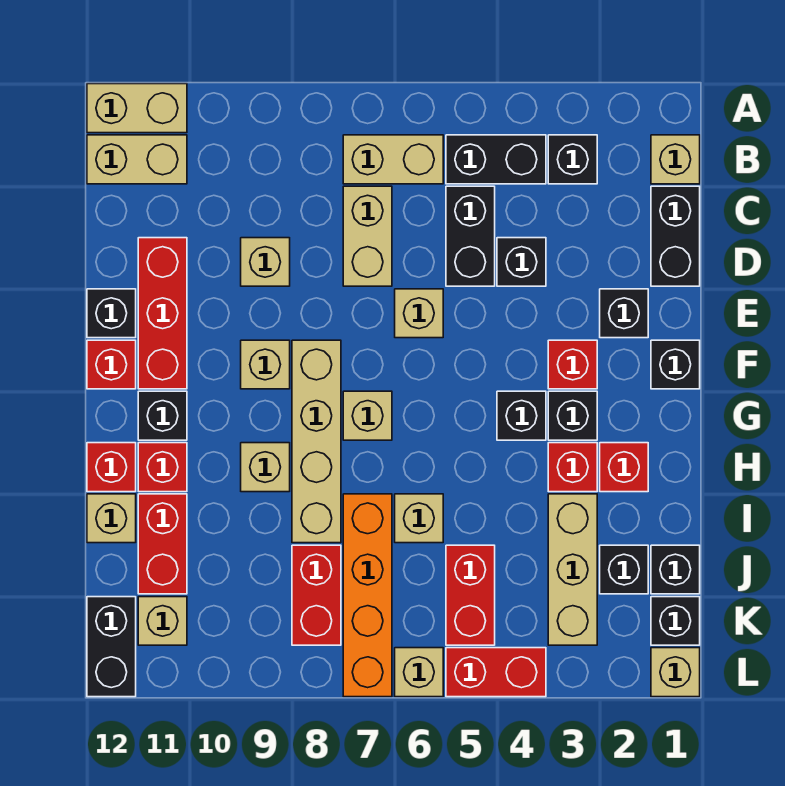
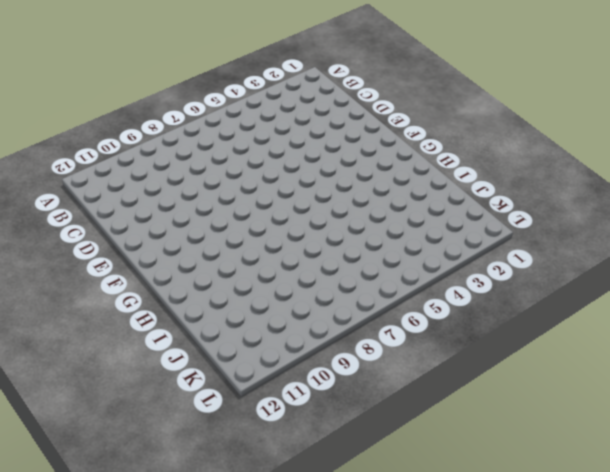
none -> tan brick A11:A12 level 1
none -> tan brick B1 level 1
none -> black brick B3 level 1
none -> black brick B4:B5 level 1

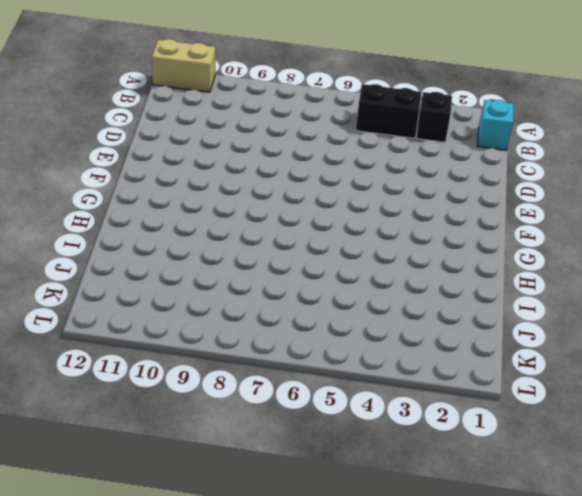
cyan brick B1 level 1 -> tan brick B1 level 1
none -> tan brick B6:B7 level 1
none -> tan brick B11:B12 level 1
none -> black brick C1:D1 level 1
none -> black brick C5:D5 level 1

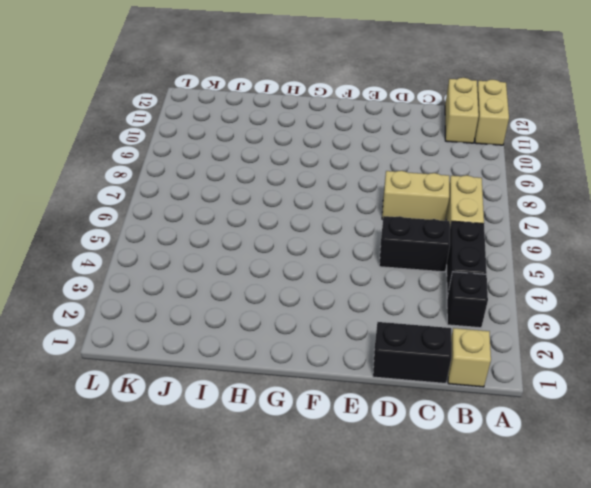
none -> black brick D4 level 1
none -> tan brick D9 level 1
none -> red brick D11:F11 level 1
none -> black brick E2 level 1

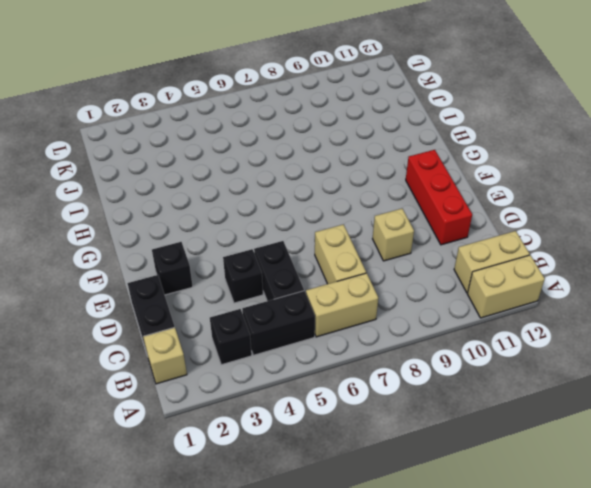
none -> tan brick E6 level 1
none -> black brick E12 level 1
none -> black brick F1 level 1
none -> red brick F3 level 1

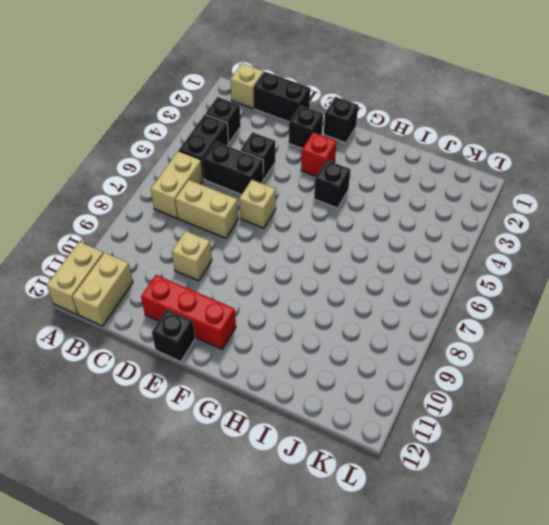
none -> tan brick F8:I8 level 1
none -> tan brick F9 level 1
none -> red brick F12 level 1
none -> black brick G3 level 1

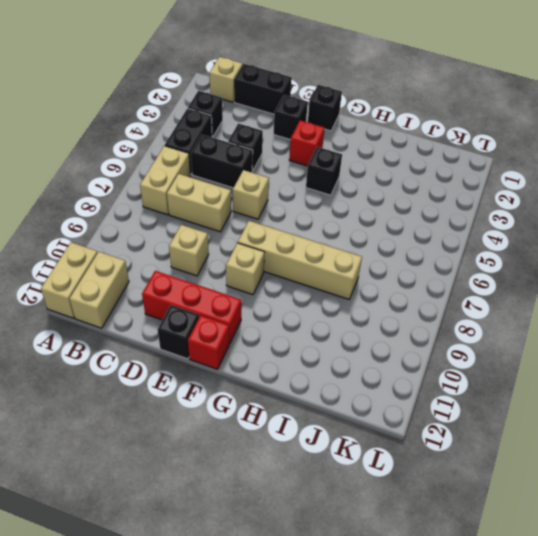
none -> black brick G3 level 1
none -> tan brick G7 level 1
none -> black brick G11 level 1
none -> red brick H2 level 1

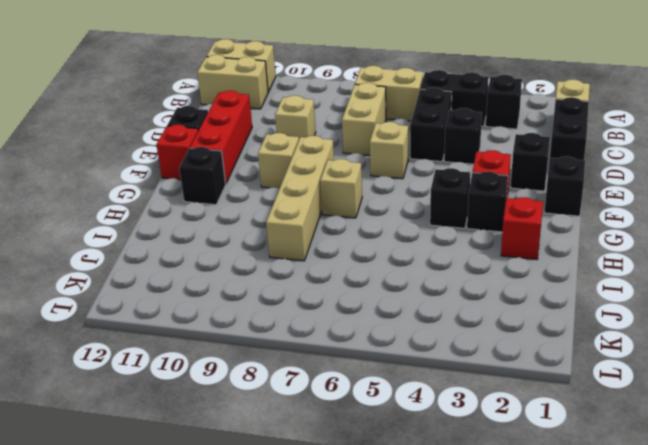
none -> red brick H3 level 1
none -> tan brick H9 level 1
none -> red brick H11 level 1
none -> red brick H12 level 1

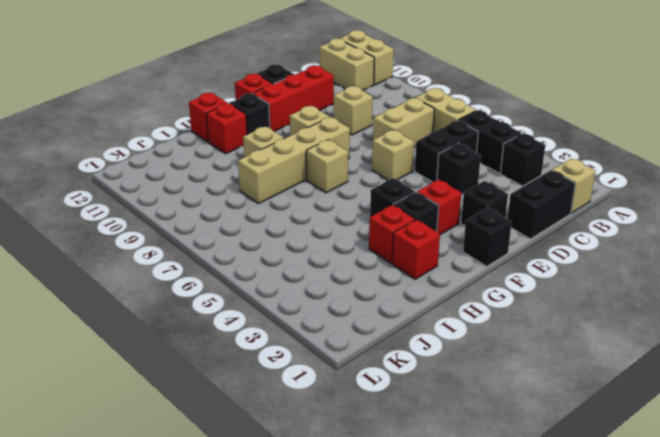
none -> tan brick I3:K3 level 1
none -> tan brick I6 level 1
none -> orange brick I7:L7 level 1
none -> red brick I11:J11 level 1

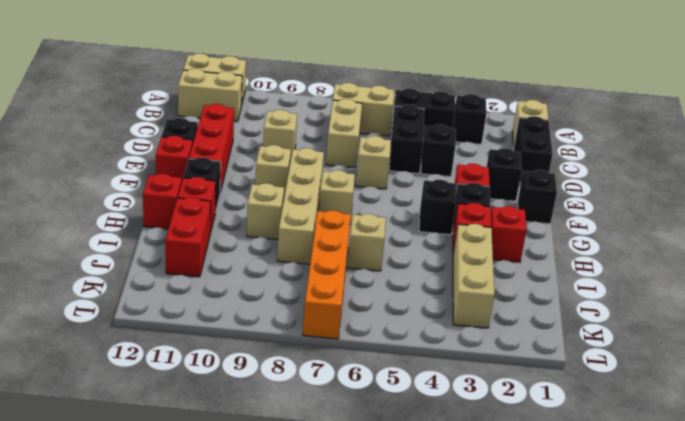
none -> tan brick I12 level 1
none -> black brick J1 level 1
none -> black brick J2 level 1
none -> red brick J5:K5 level 1

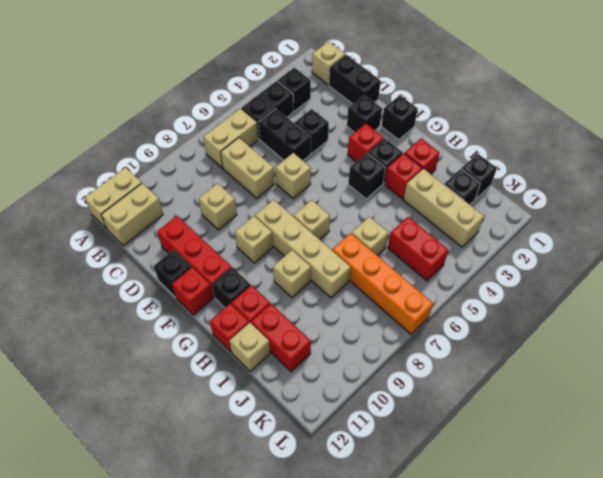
none -> red brick J8:K8 level 1
none -> black brick K1 level 1
none -> tan brick K11 level 1
none -> black brick K12:L12 level 1

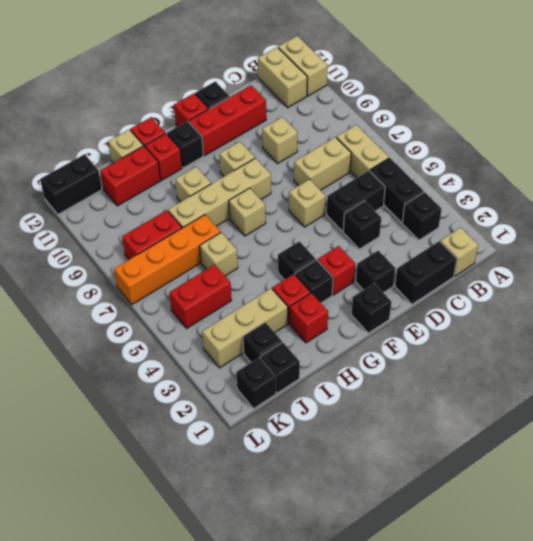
none -> tan brick K11 level 1
none -> tan brick L1 level 1
none -> red brick L4:L5 level 1
none -> tan brick L6 level 1

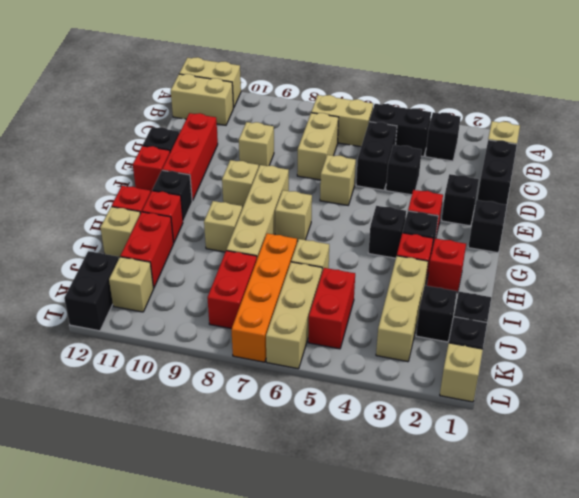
tan brick J6:L6 level 1 -> tan brick L6 level 1
none -> red brick L4:L5 level 1

